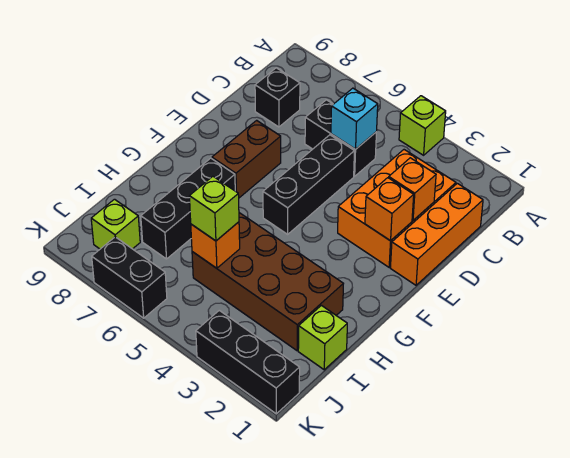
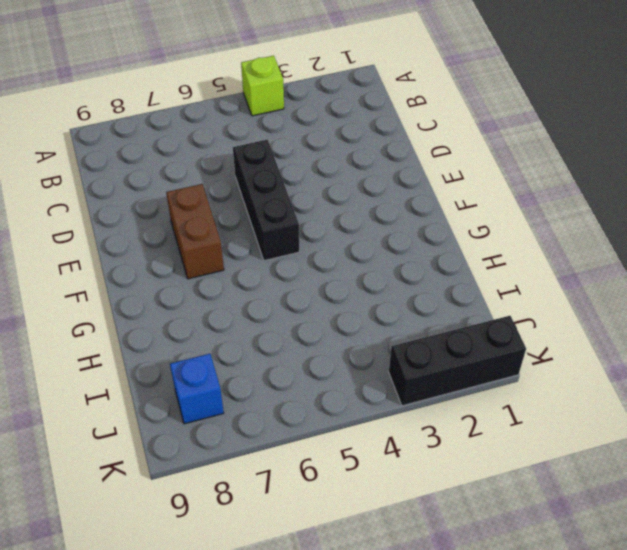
blue brick J8 level 1 -> lime brick J8 level 1
none -> orange brick C1:E1 level 1
none -> orange brick C2:E3 level 1
none -> black brick C5:C6 level 1

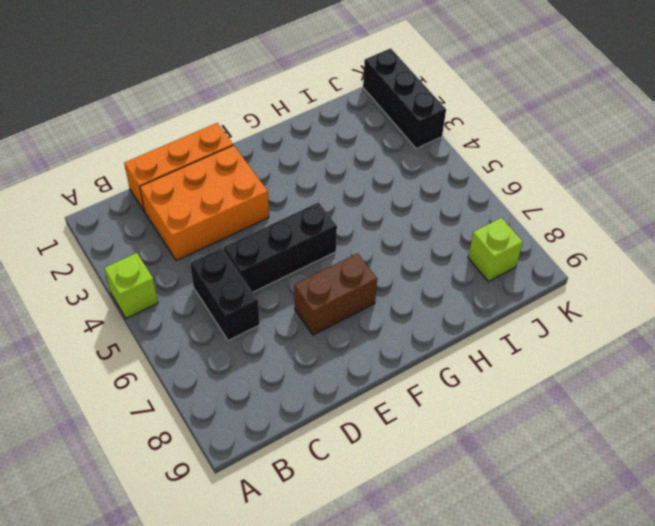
none -> black brick C8 level 1
none -> black brick G7:I7 level 1
none -> brown brick H2:I5 level 1

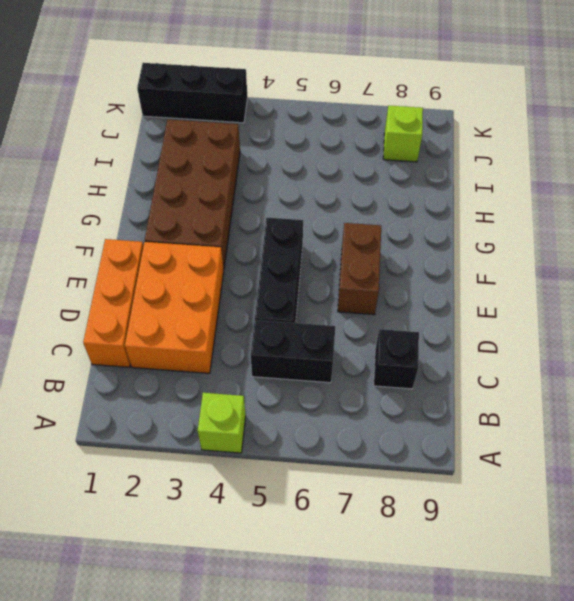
brown brick F2:I3 level 1 -> brown brick H2:I5 level 1
none -> black brick G7:I7 level 1
none -> lime brick I1 level 1
none -> black brick K6:K7 level 1

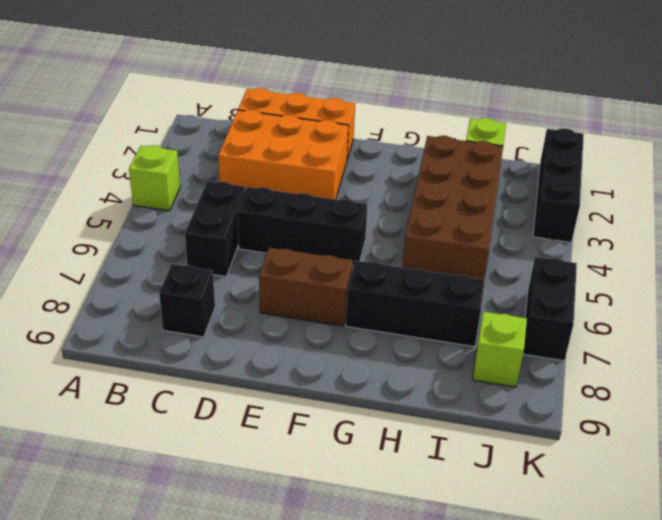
none -> cyan brick C5 level 2
none -> orange brick D2 level 2
none -> orange brick E2 level 2

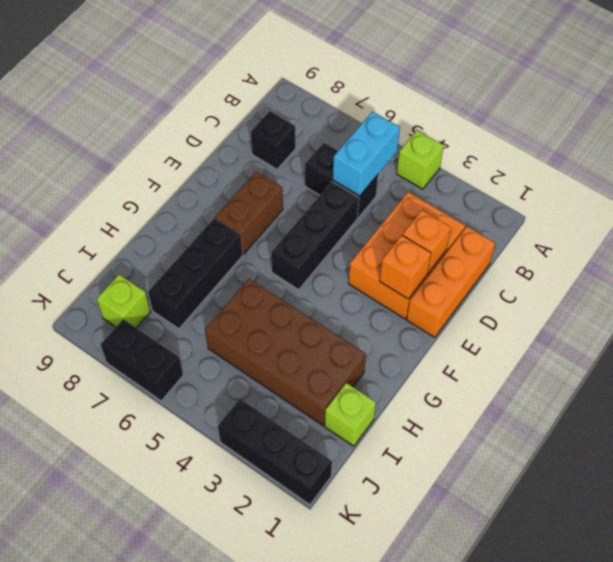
cyan brick B5:C5 level 2 -> cyan brick C5 level 2
none -> orange brick I5 level 2
none -> lime brick I5 level 3

